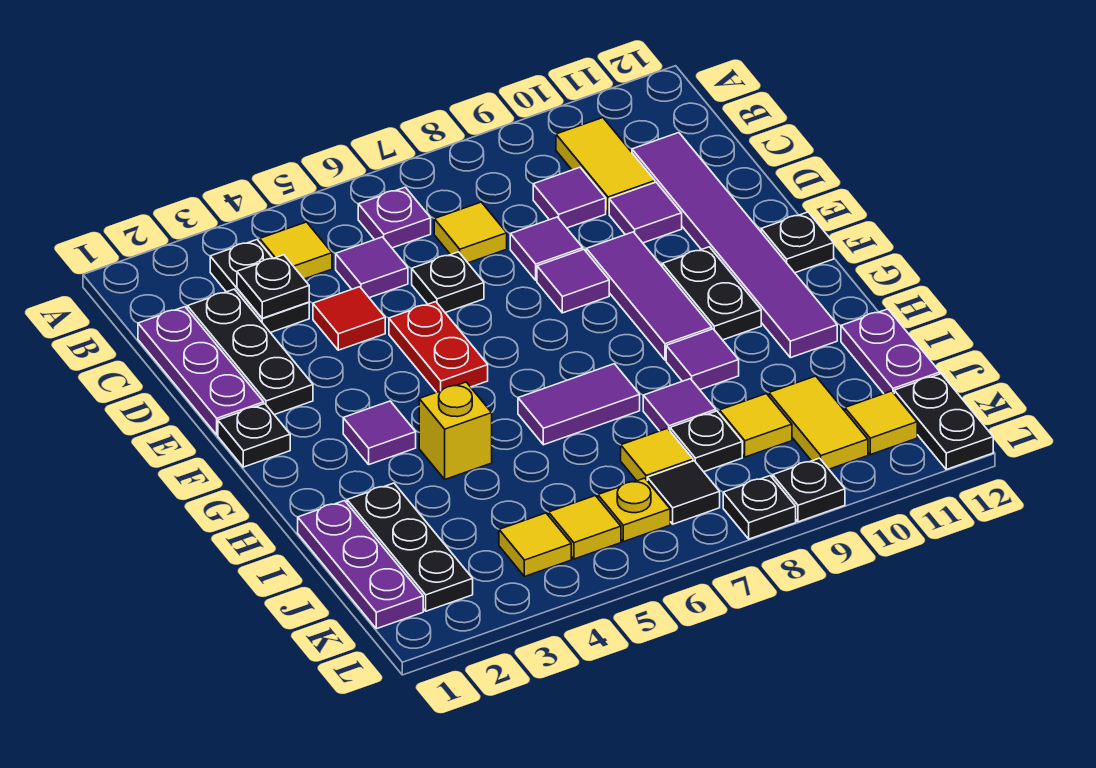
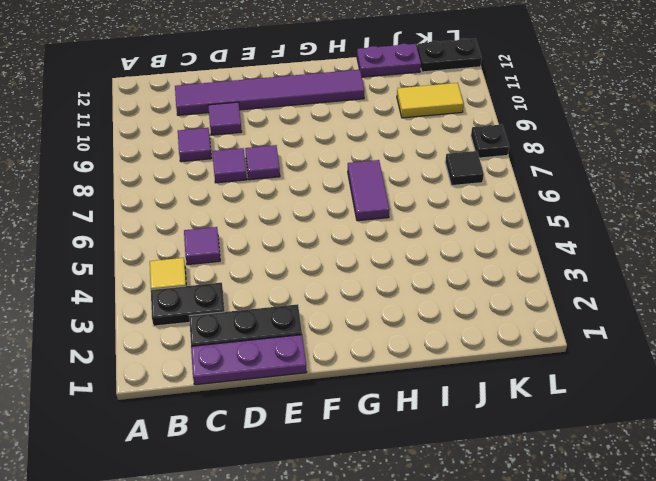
none -> purple plate B6 level 1
none -> yellow tile B10:C10 level 1
none -> yellow tile C7 level 1
none -> red tile D4 level 1

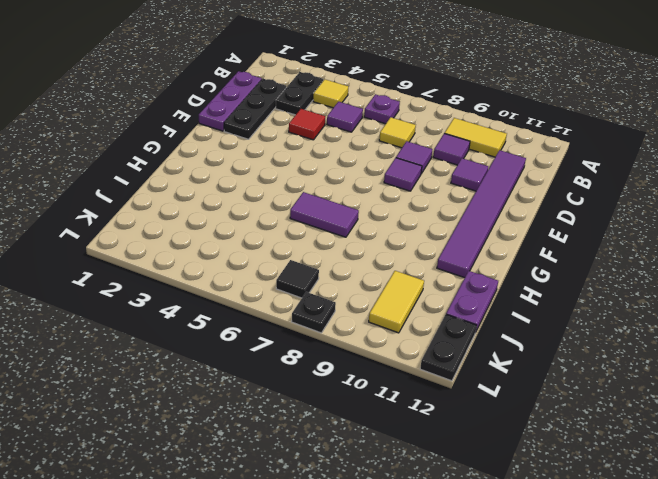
yellow tile B9:B10 level 1 -> yellow tile B10:C10 level 1
none -> black plate D6 level 1
none -> red plate E5:F5 level 1
none -> purple tile E9:G9 level 1
none -> black plate F1 level 1

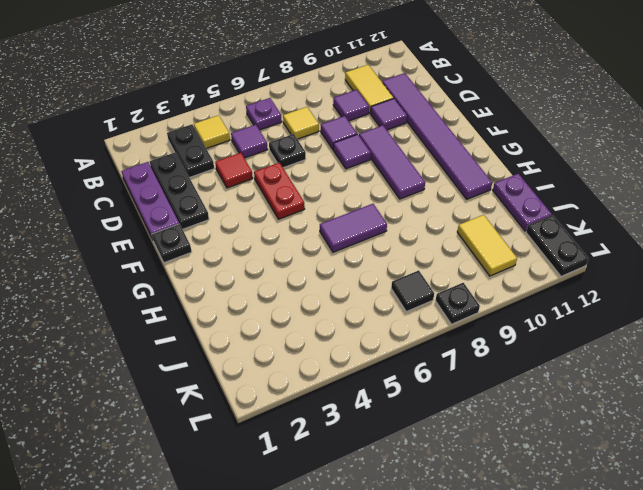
none -> black plate F10:G10 level 1
none -> black plate F12 level 1
none -> purple tile G3 level 1
none -> yellow brick H4 level 1

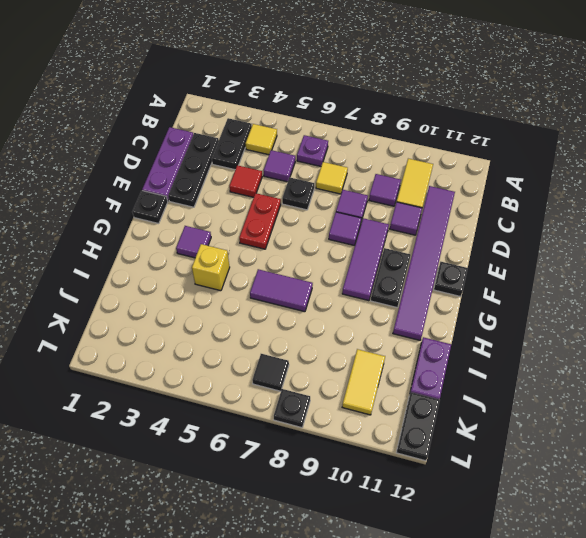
none -> purple tile H9 level 1
none -> purple plate I1:K1 level 1
none -> black plate I2:K2 level 1
none -> purple tile I8 level 1

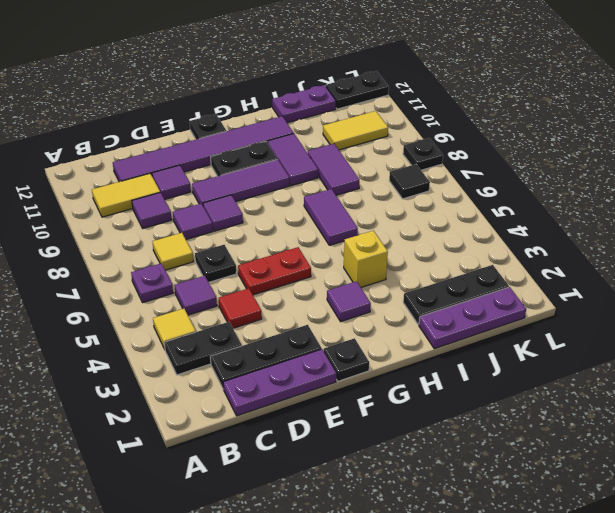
purple tile H9:H10 level 1 -> purple tile H9 level 1
purple tile I8:I9 level 1 -> purple tile I8 level 1
none -> yellow tile J7 level 1
none -> black plate J8 level 1
none -> yellow tile J9 level 1
none -> yellow tile K4 level 1

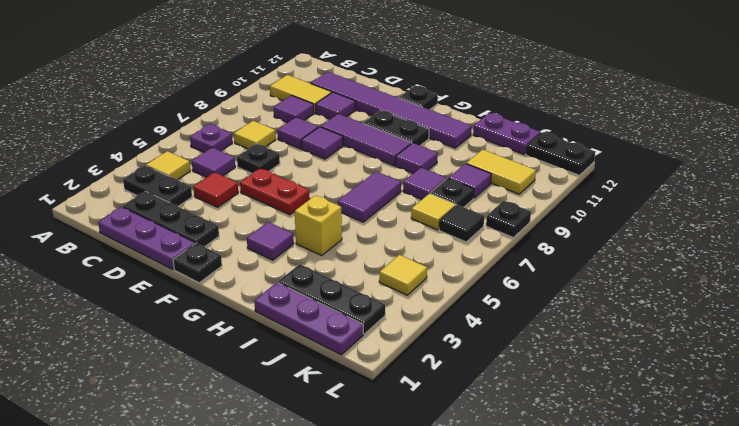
purple tile J9 level 1 -> yellow tile J9 level 1
none -> yellow tile K5 level 1
none -> yellow plate K6 level 1
none -> yellow tile K11 level 1
none -> black plate L9 level 1

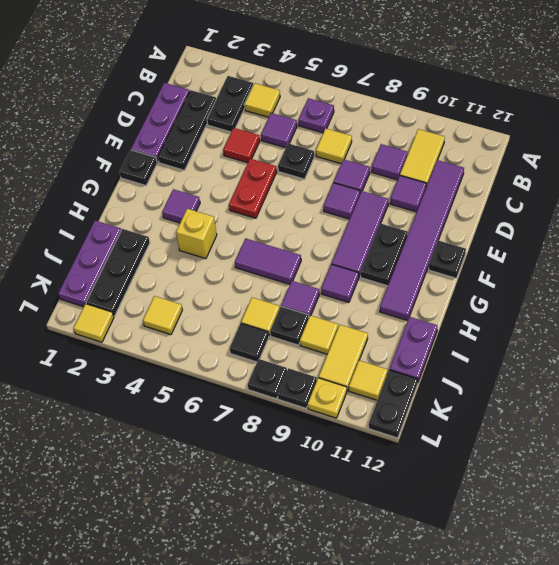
yellow tile L2 level 1 -> yellow tile K5 level 1
yellow plate L10 level 1 -> yellow plate K6 level 1
none -> black plate C3 level 2

